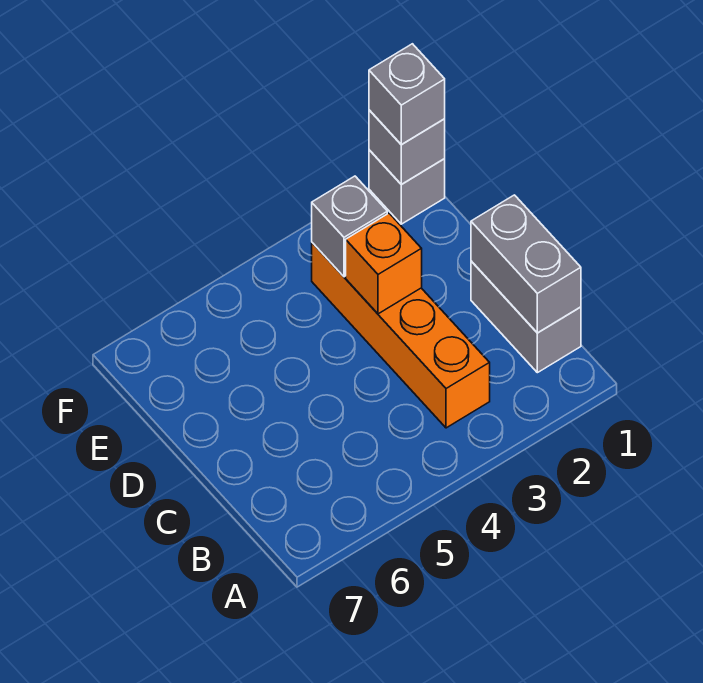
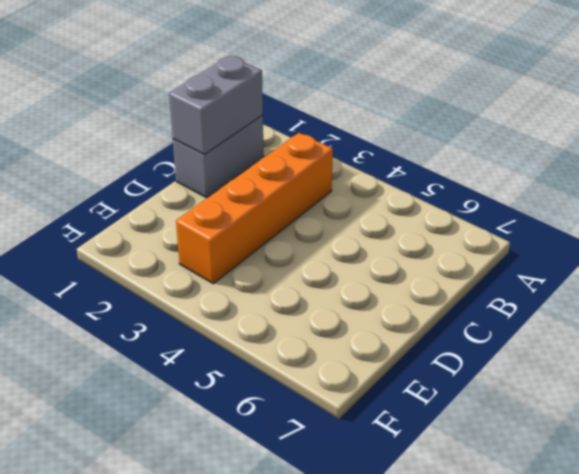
none -> grey brick F1 level 1
none -> orange brick D3 level 2

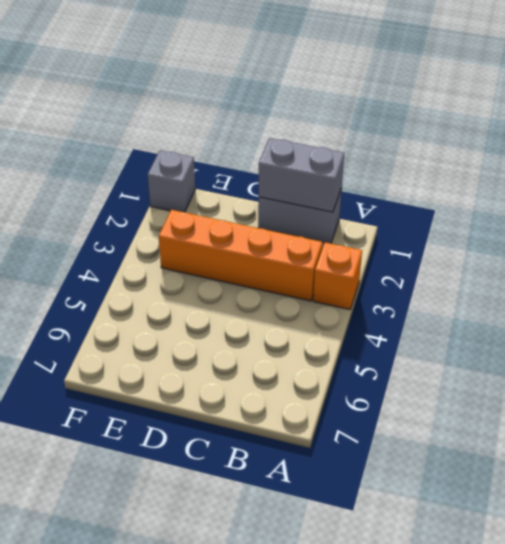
orange brick A3 level 1 -> orange brick D3 level 2
none -> grey brick E3 level 2
none -> grey brick F1 level 2

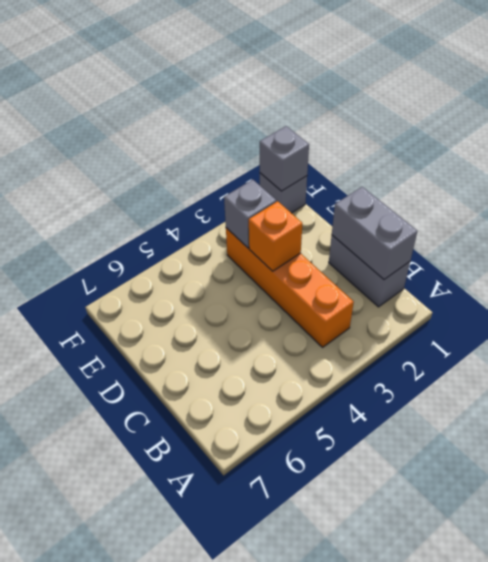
none -> grey brick F1 level 3

